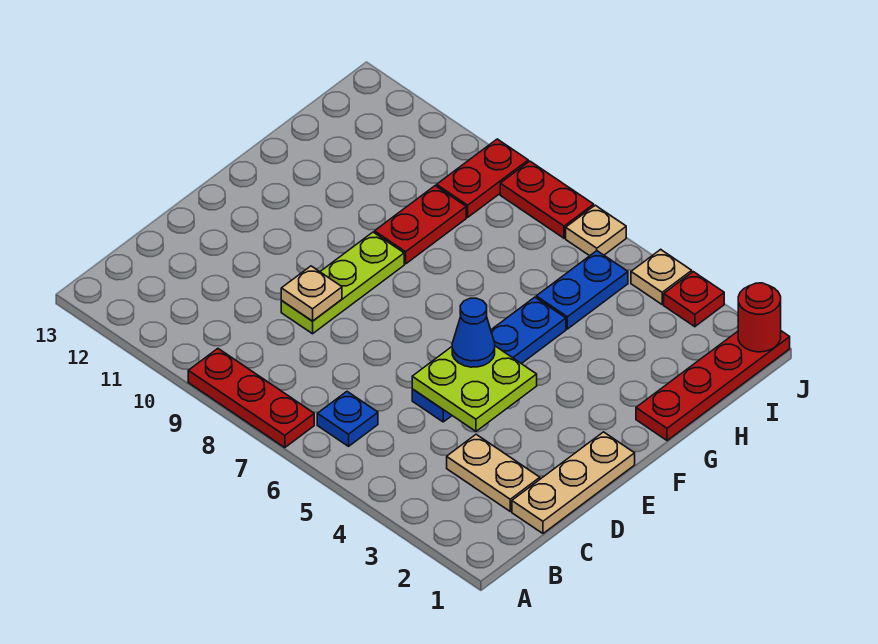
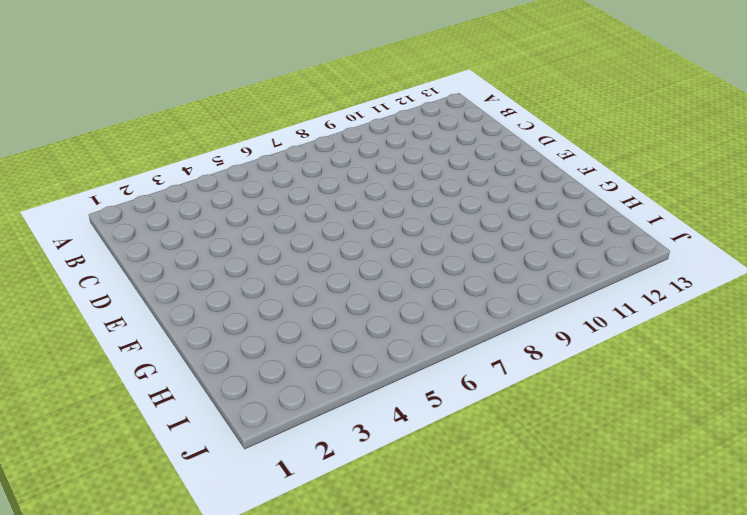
none -> red plate A7:A9 level 1
none -> blue plate B6 level 1
none -> tan plate C1:E1 level 1

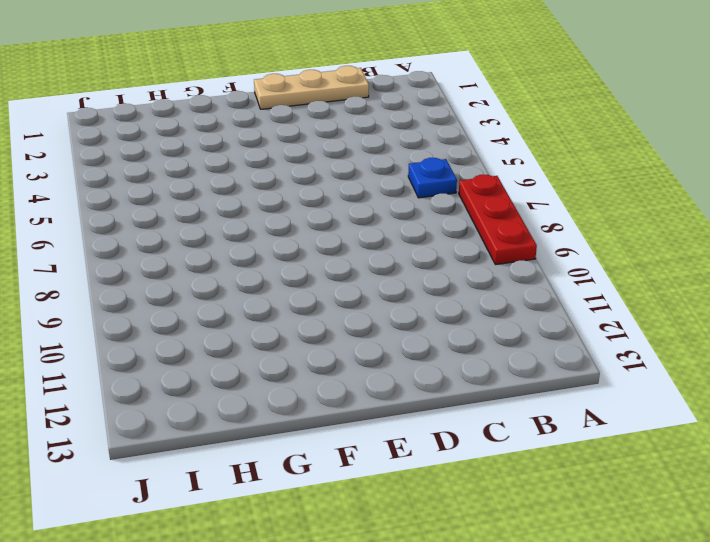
none -> tan plate C2:C3 level 1
none -> blue plate D5:G5 level 1
none -> lime plate D9:F9 level 1

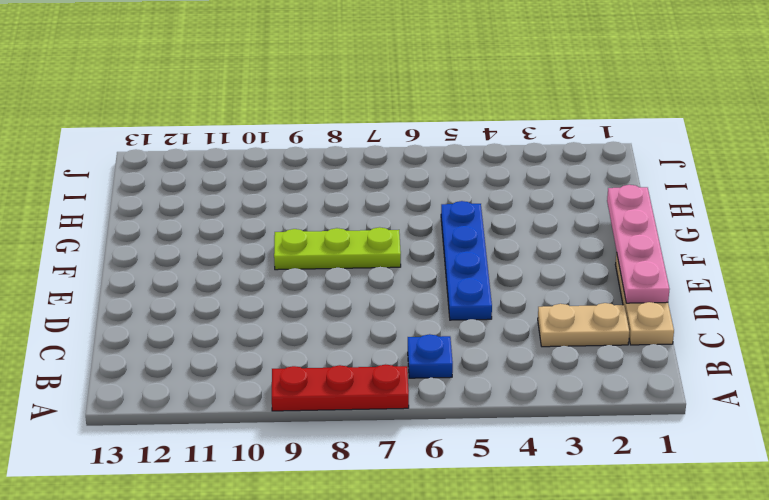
pink plate D1:G1 level 2 -> none
lime plate F7:F9 level 1 -> lime plate D9:F9 level 1
none -> red plate G1:J1 level 1
none -> red plate G9:H9 level 1
none -> blue plate H5:I5 level 1

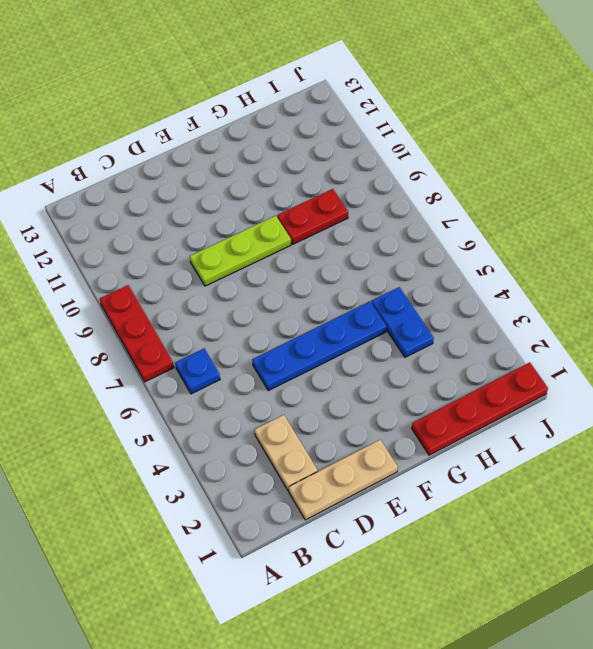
blue plate H4:H5 level 1 -> blue plate H5:I5 level 1
none -> red plate I9:J9 level 1
none -> red plate J3 level 1
none -> tan plate J4 level 1

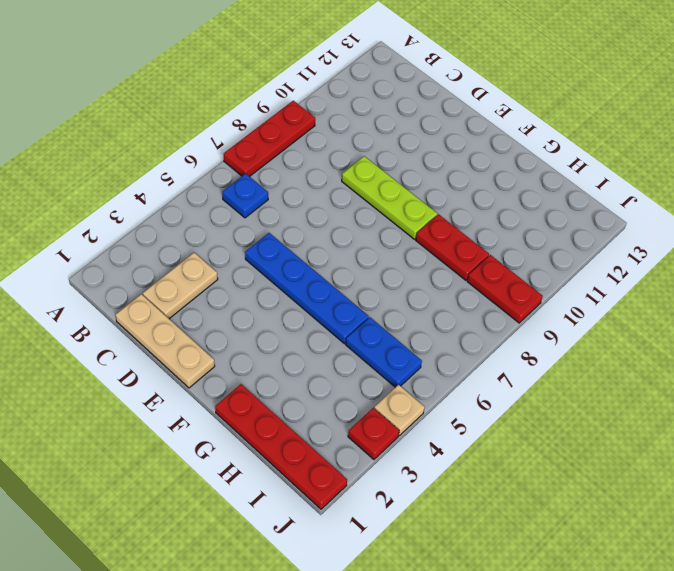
none -> tan plate J6 level 1
none -> red plate J7:J8 level 1
none -> lime plate D4:E5 level 2

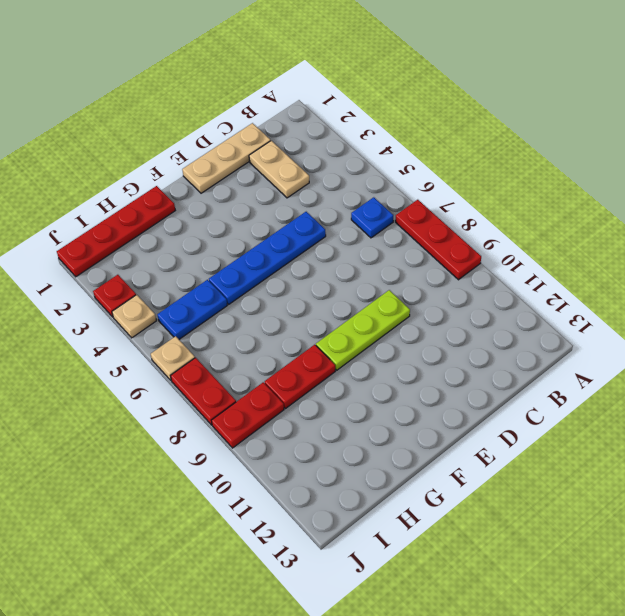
none -> lime plate D4:E5 level 2
none -> tan plate D9 level 2
none -> red round brick J1 level 2

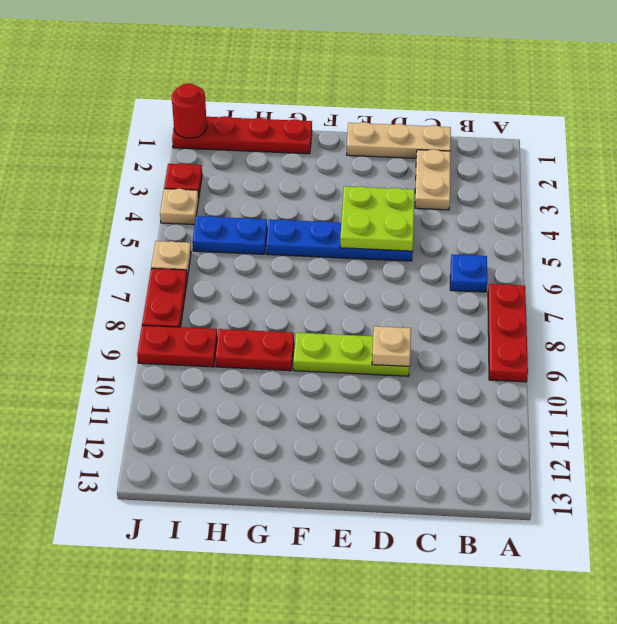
none -> blue cone E5 level 3

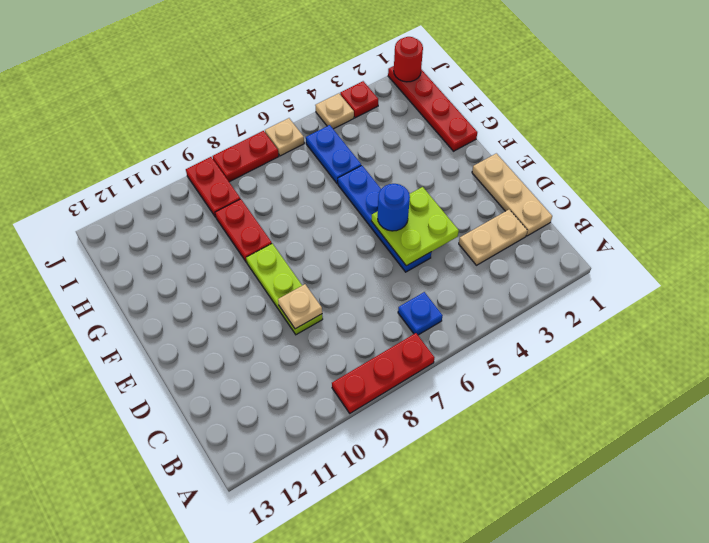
blue round brick E5 level 3 -> blue cone E5 level 3

